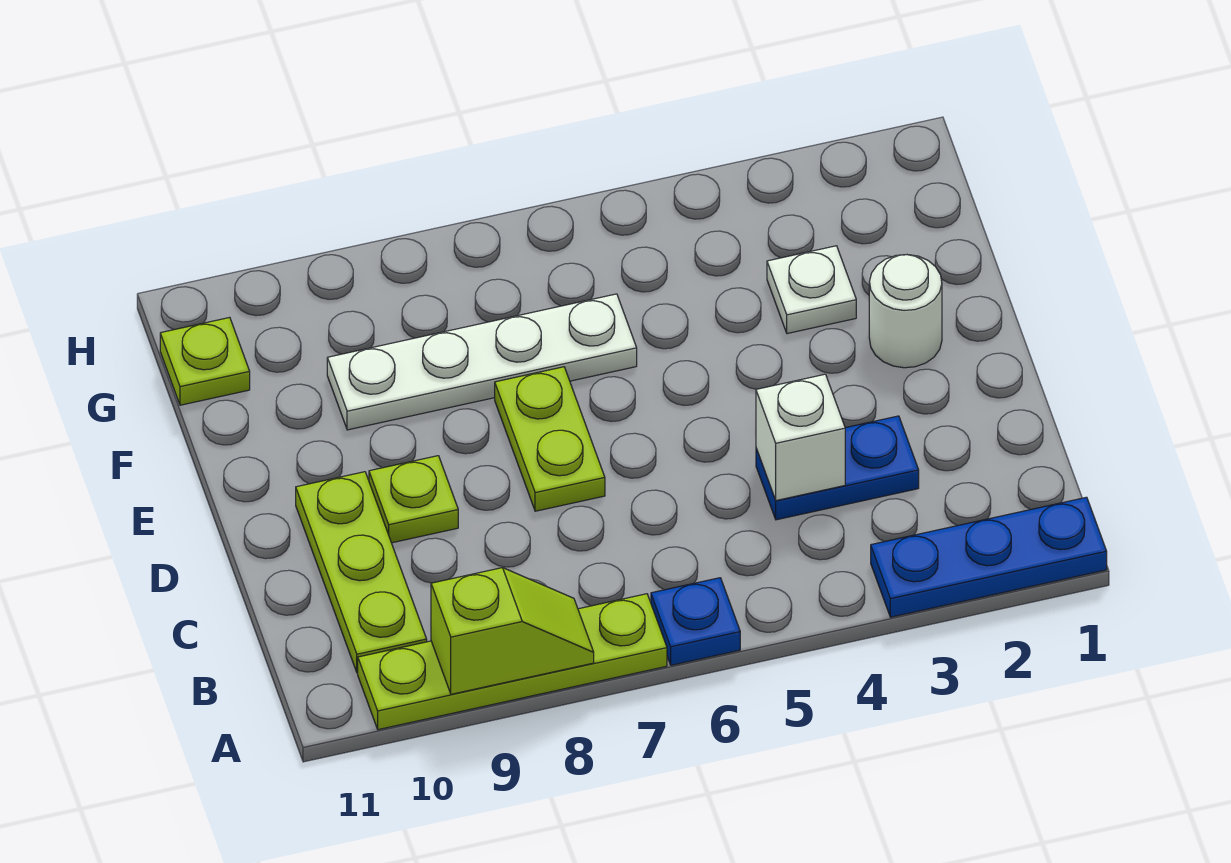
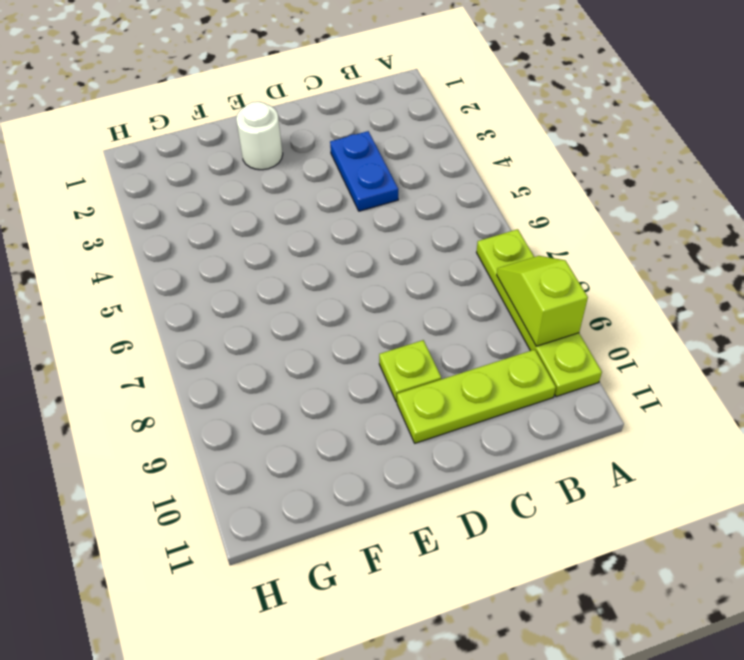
none -> blue plate A1:A3 level 1
none -> blue plate A6 level 1
none -> lime plate D7:E7 level 1

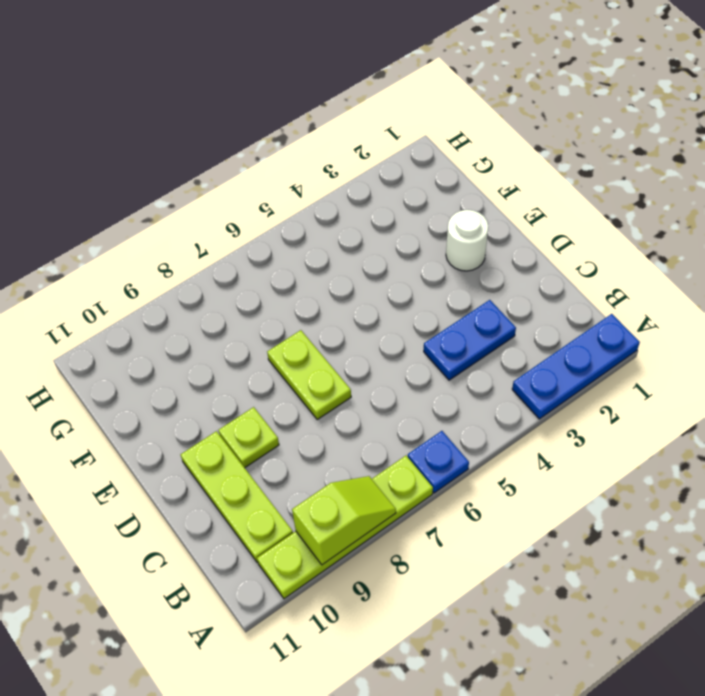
none -> white plate F3 level 1
none -> white plate F6:F9 level 1
none -> lime plate G11 level 1

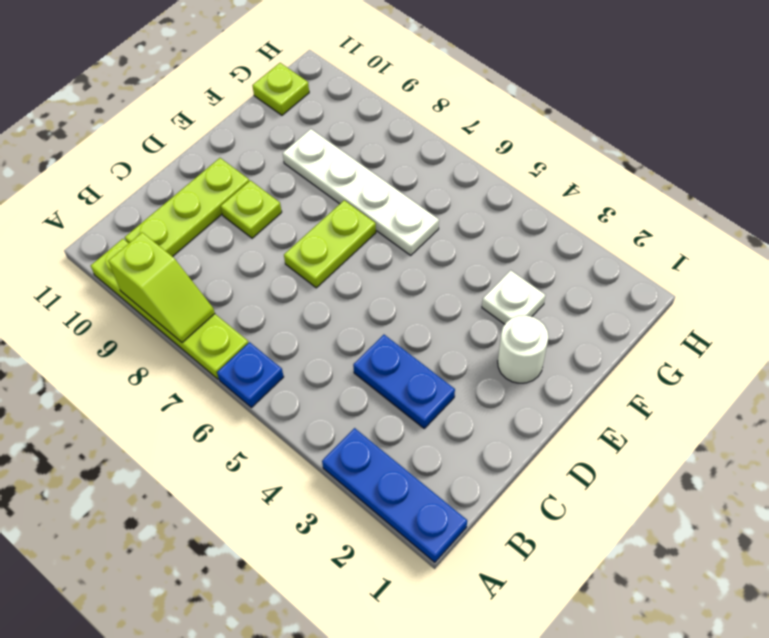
none -> white brick C4 level 2

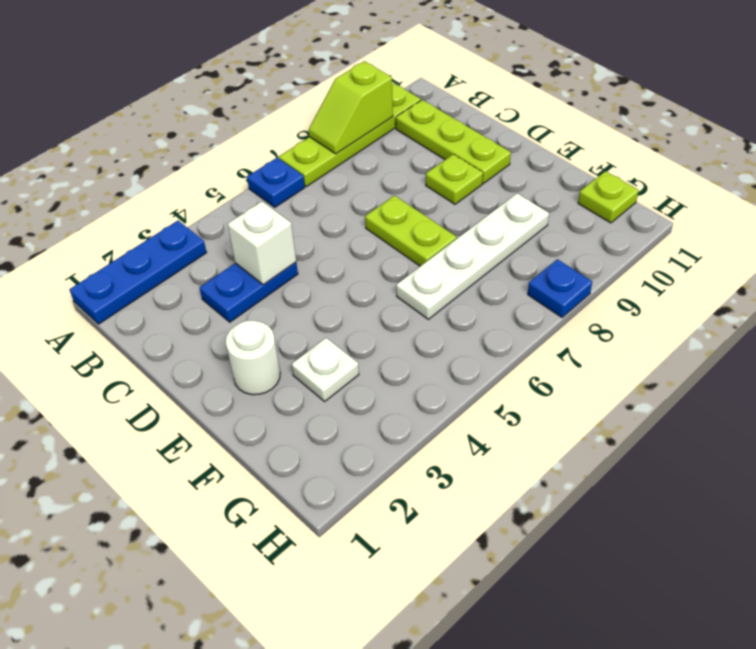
blue plate H8 level 1 -> none

